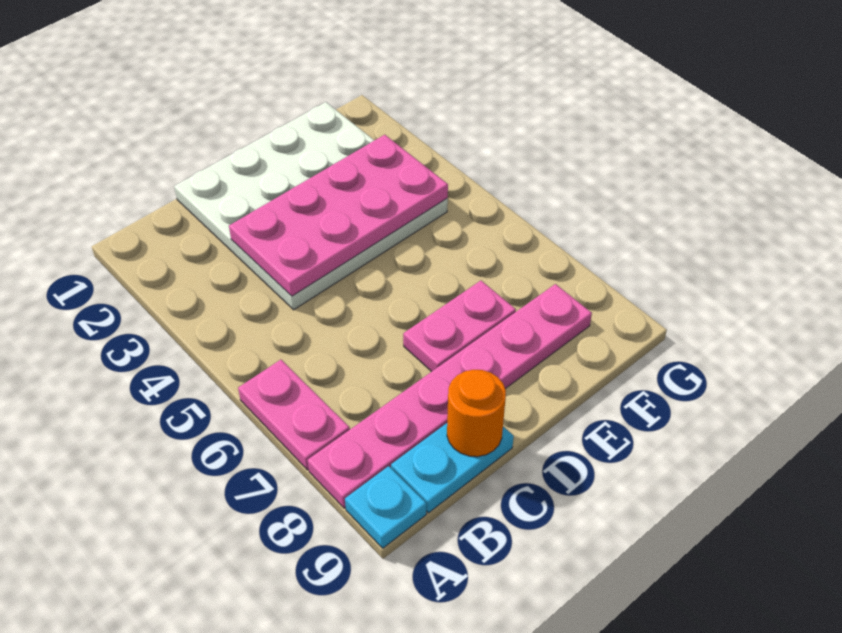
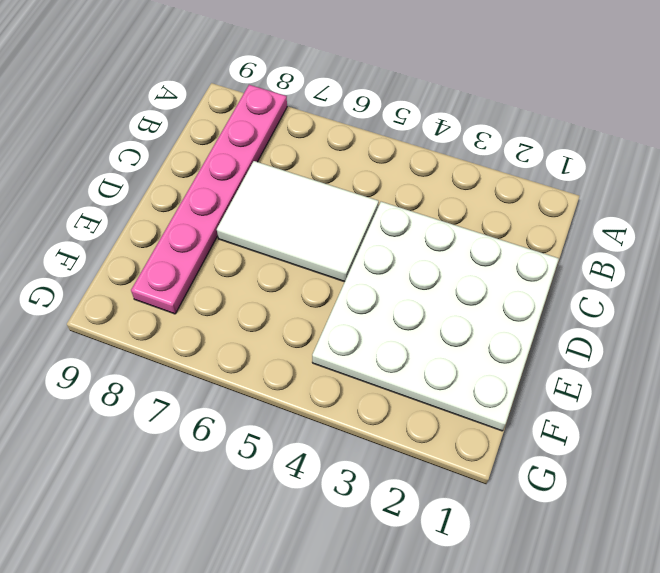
white tile C5:D7 level 1 -> pink plate D7:E7 level 1
none -> pink plate A6:A7 level 1
none -> cyan plate A9 level 1

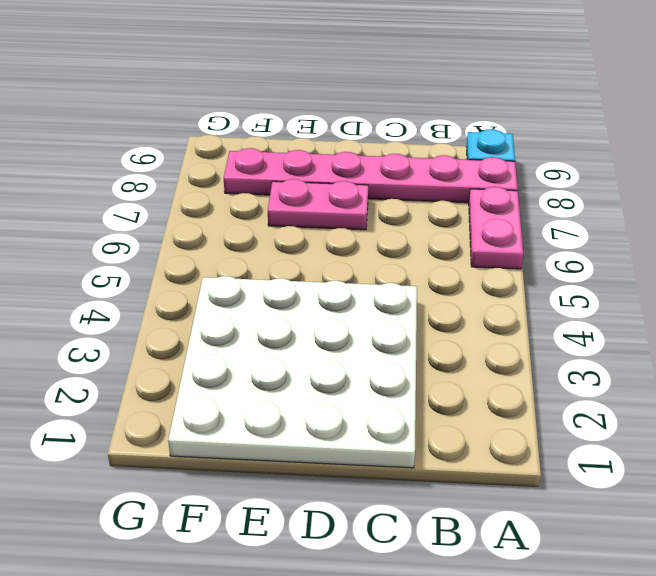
none -> cyan plate B9:C9 level 1
none -> pink plate C3:F4 level 2

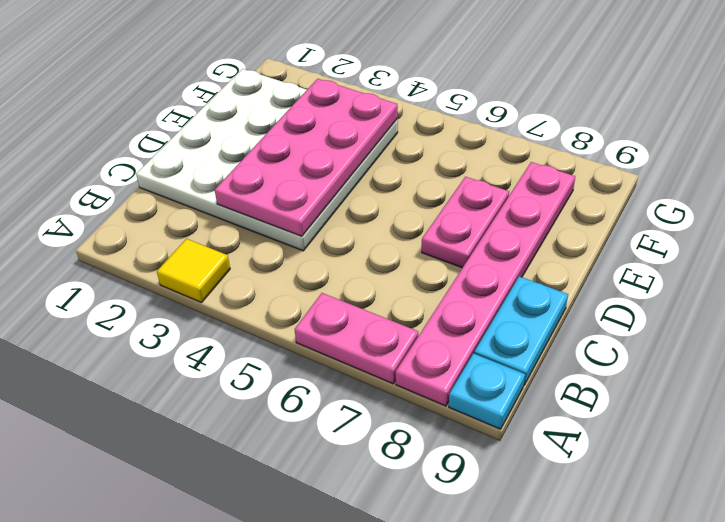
yellow tile A3 level 1 -> none
none -> orange round brick C9 level 2

